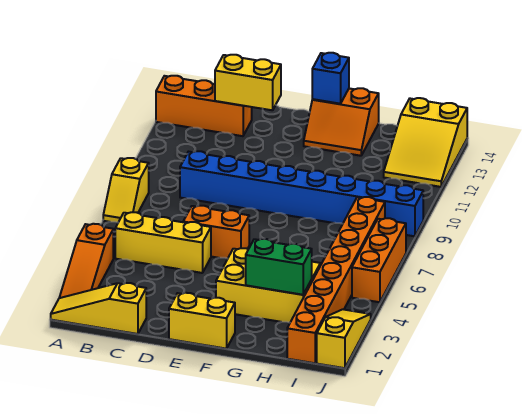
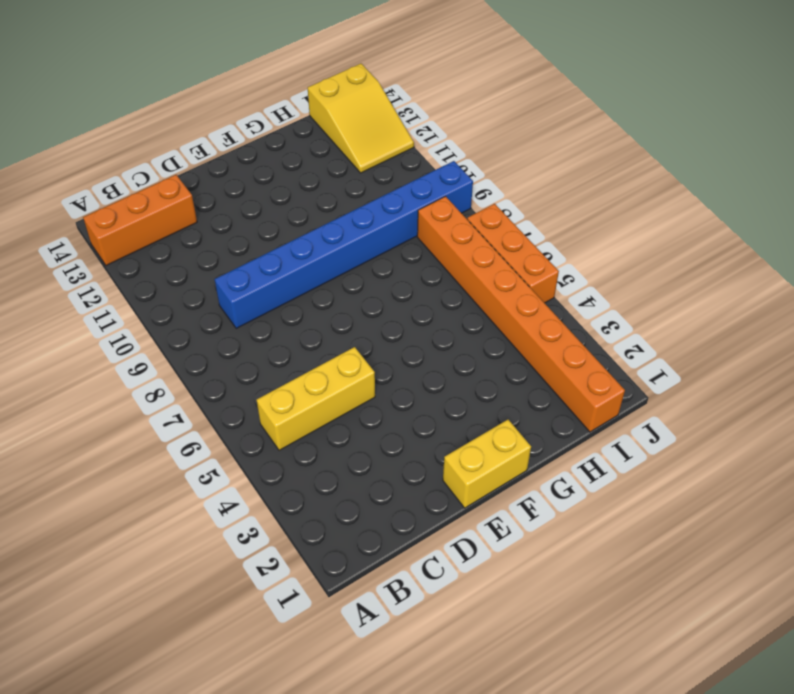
none -> yellow slope A1:C1 level 1 top C
none -> orange slope A2:A4 level 1 top 4
none -> yellow slope A7:A8 level 1 top 8

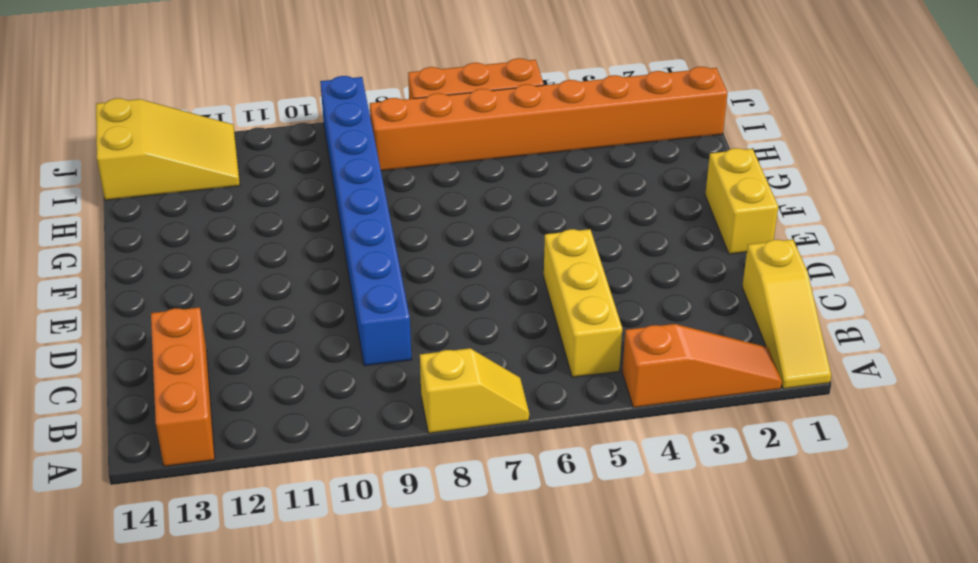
none -> orange brick D6:E6 level 1
none -> yellow brick F3:H4 level 1
none -> orange slope F13:G14 level 1 top 14

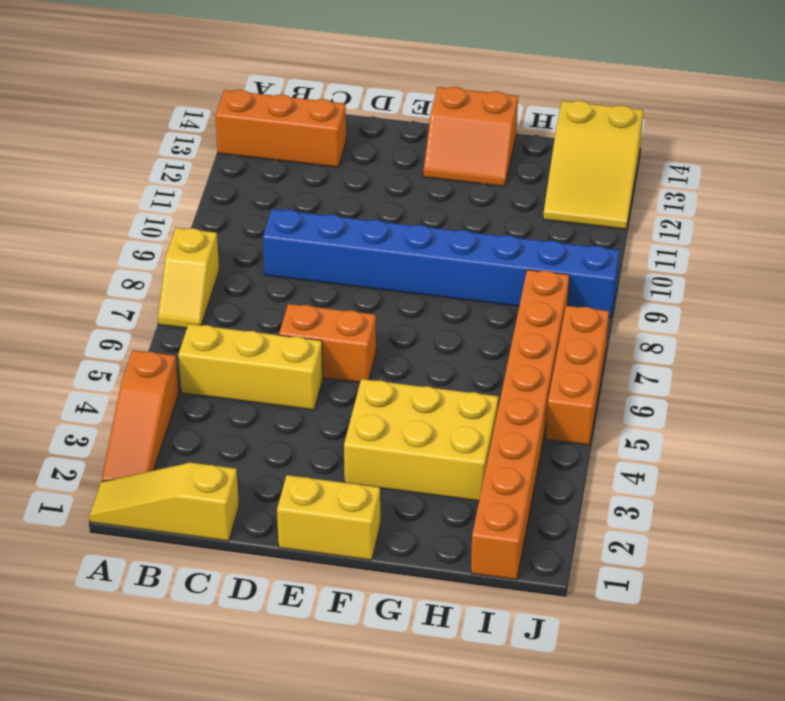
none -> yellow slope J1:J3 level 1 top 1
none -> yellow brick C13:D13 level 2
none -> blue brick F14 level 2

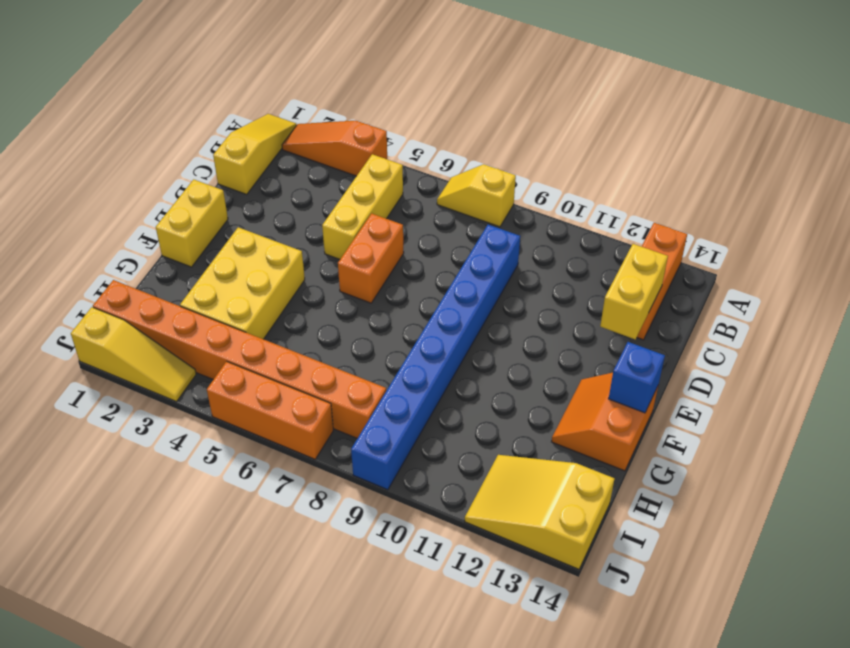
none -> green brick G3:H3 level 2

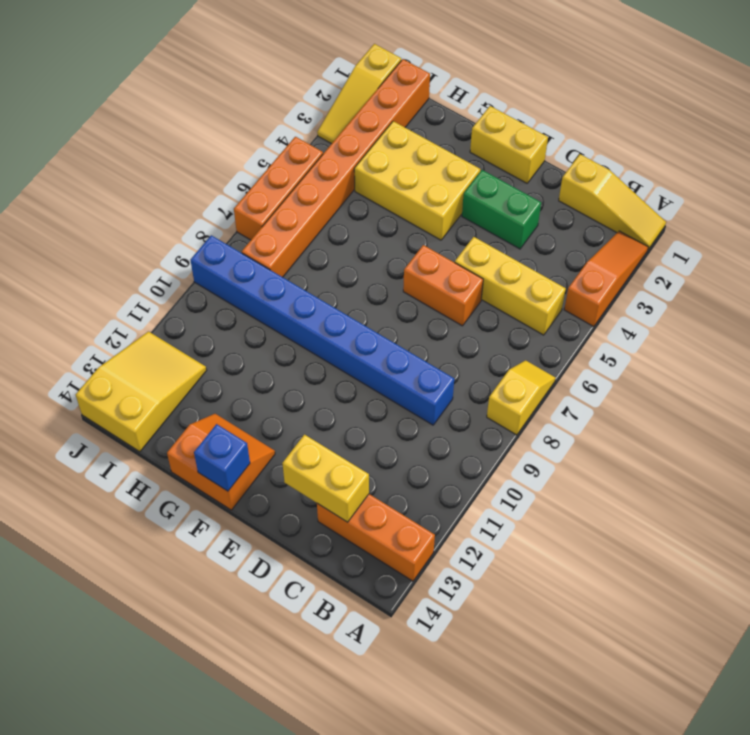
green brick D3:E3 level 1 -> green brick G3:H3 level 2

